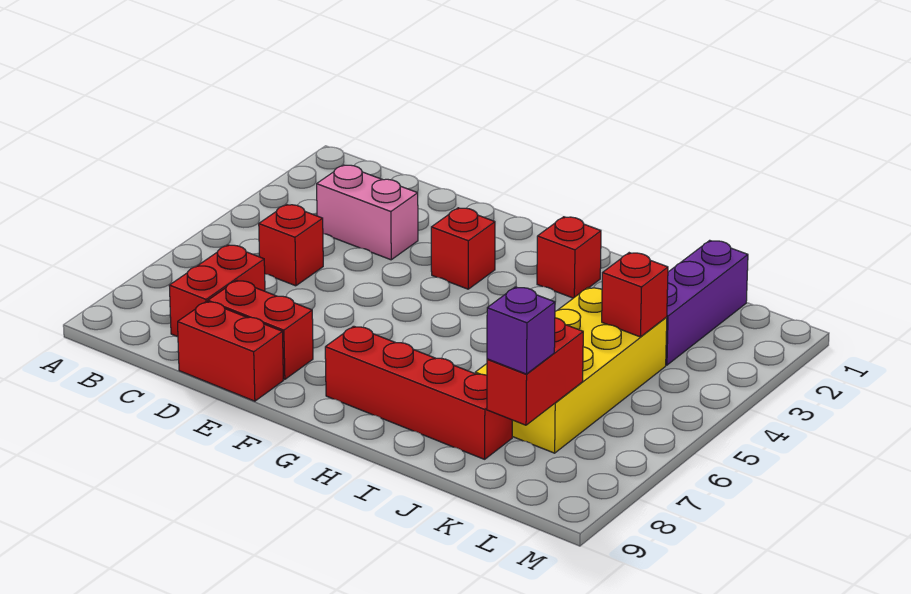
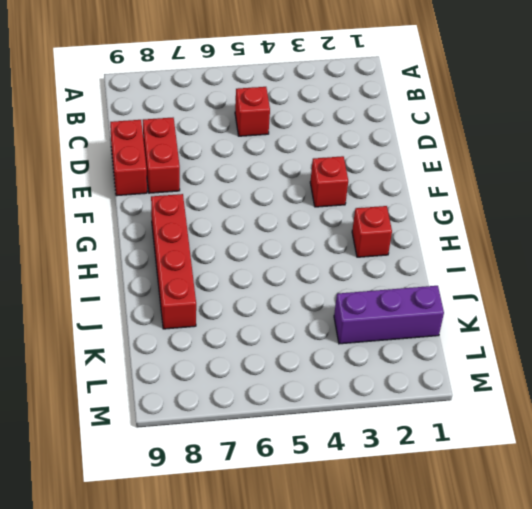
none -> pink brick C3:D3 level 1
none -> red brick C7:C8 level 1
none -> yellow brick J4:K7 level 1

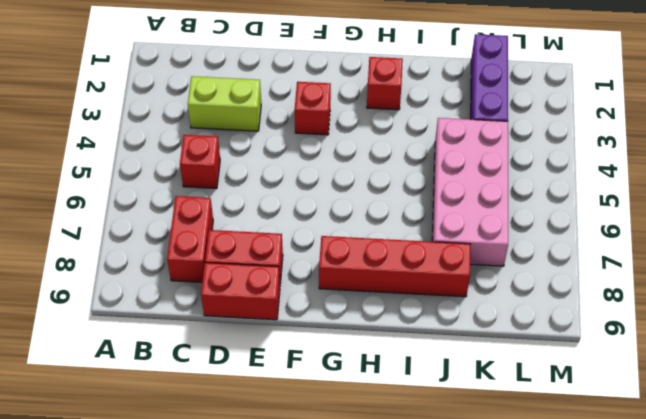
lime brick C3:D3 level 1 -> pink brick C3:D3 level 1
pink brick J4:K7 level 1 -> yellow brick J4:K7 level 1
none -> red brick K4 level 2
none -> red brick K7:K8 level 2
none -> purple brick K8 level 3

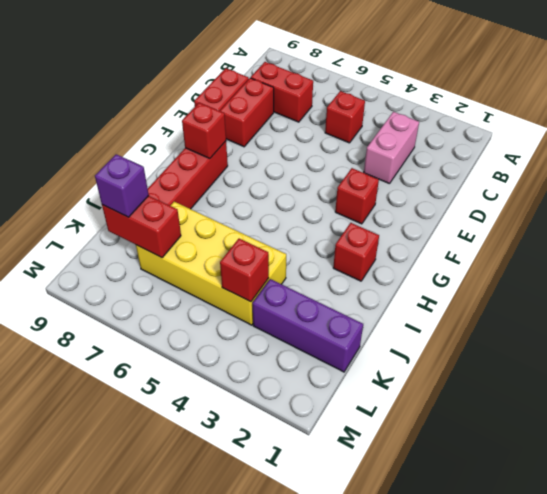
red brick G8 level 2 -> none

